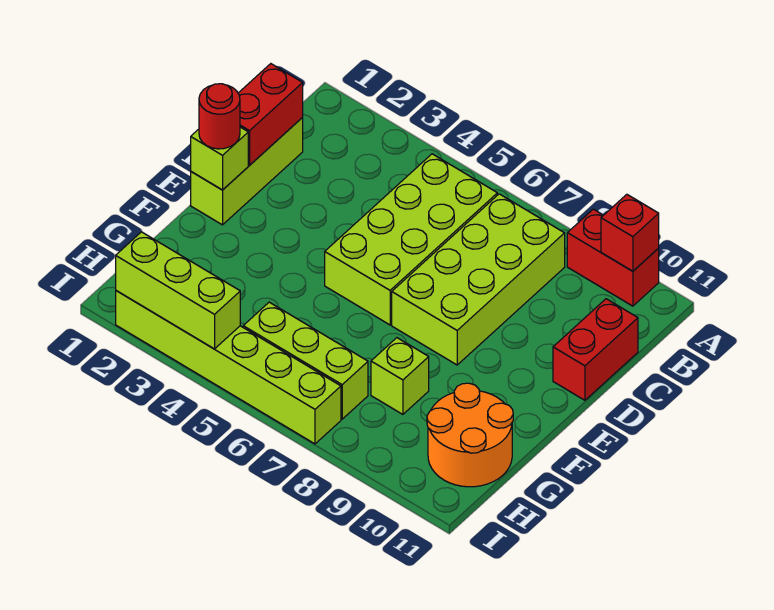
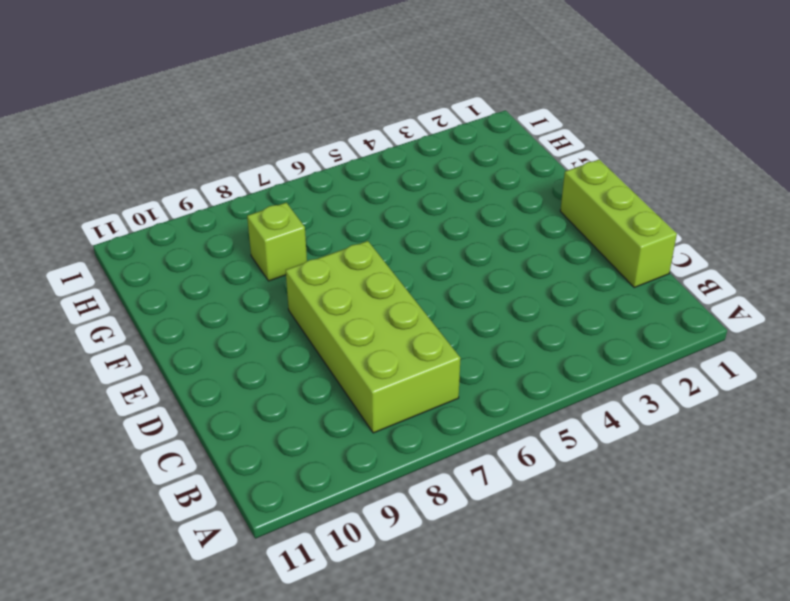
none -> red brick A9:A10 level 1
none -> lime brick B5:E6 level 1
none -> red brick C11:D11 level 1

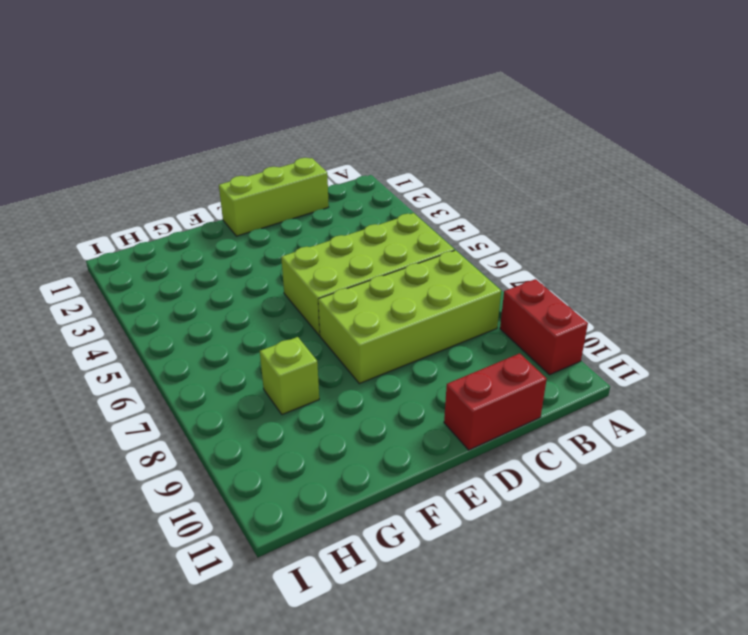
none -> orange round brick G10:H11 level 1
none -> lime brick H5:H7 level 1
none -> lime brick I2:I7 level 1

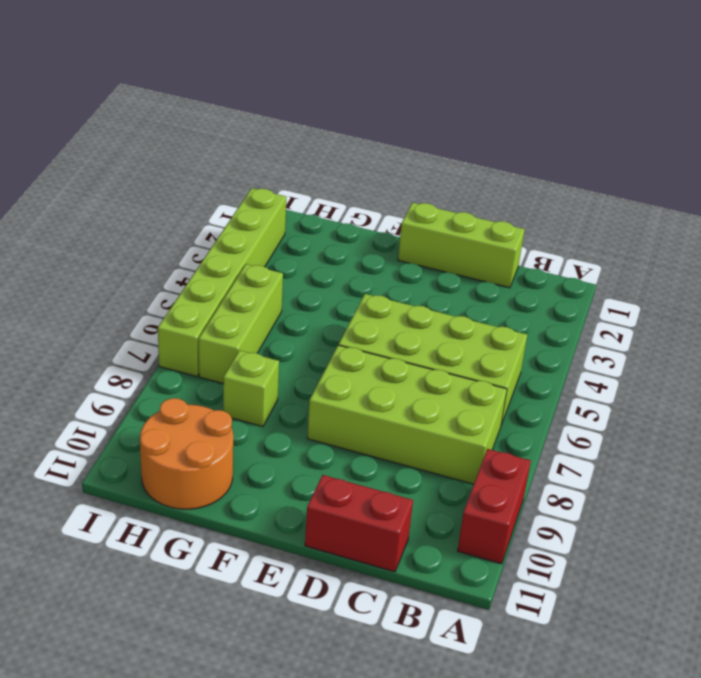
none -> red brick A10 level 2
none -> red brick C1:D1 level 2
none -> lime brick E1 level 2

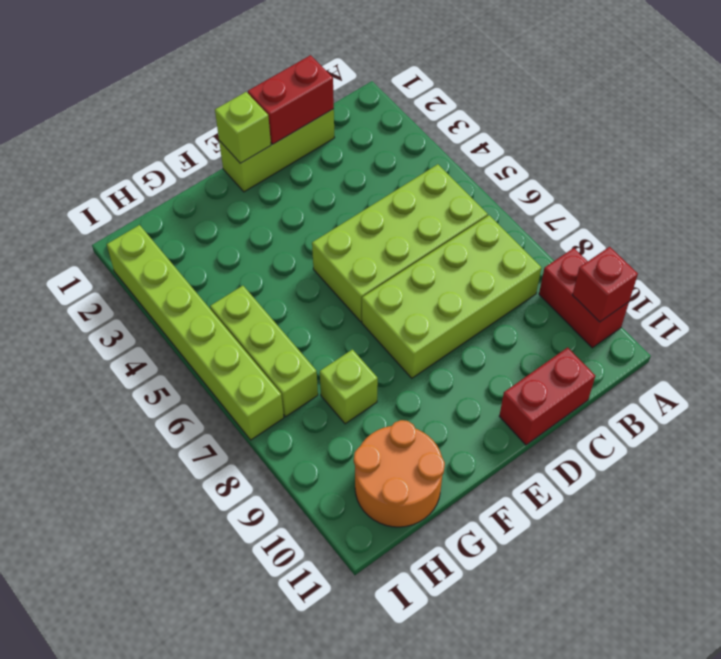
none -> lime brick I2:I4 level 2
none -> red round brick E1 level 3

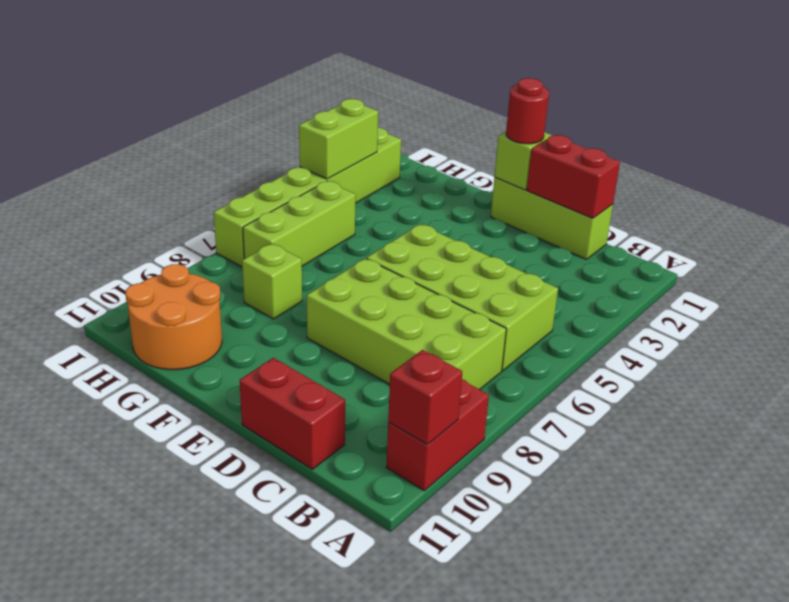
lime brick I3:I4 level 2 -> lime brick I2:I4 level 2

